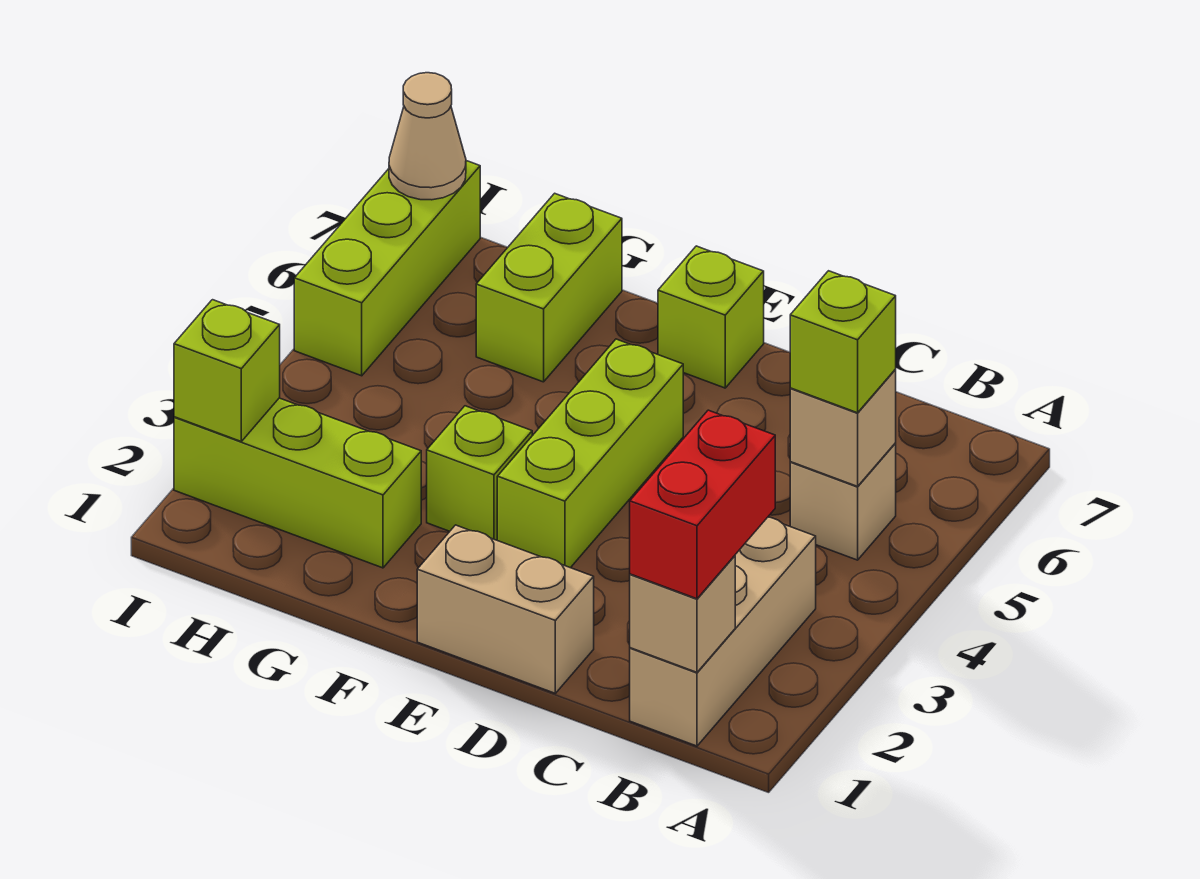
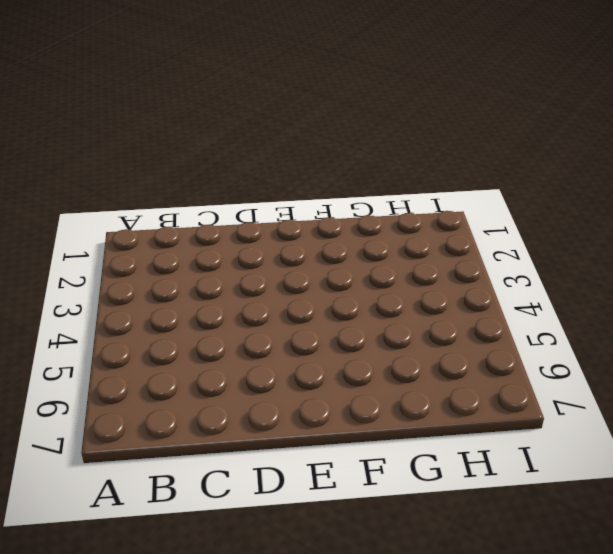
none -> tan brick B1:B3 level 1
none -> tan brick B5 level 1
none -> tan brick D1:E1 level 1

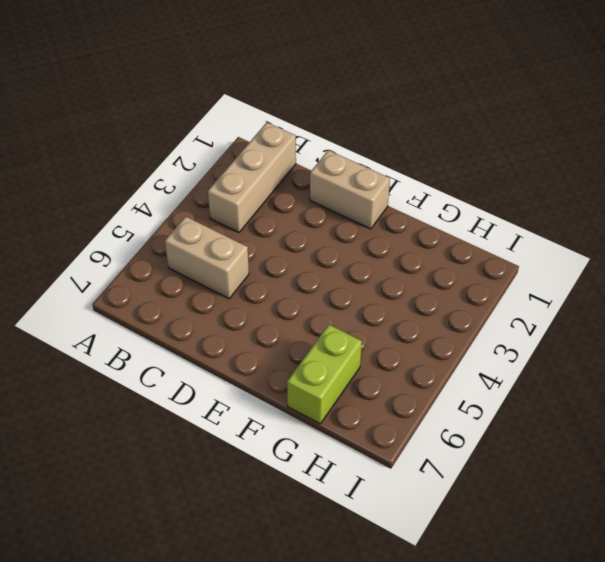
tan brick B5:C5 level 1 -> tan brick B5 level 1
none -> lime brick E3:E5 level 1
none -> lime brick E7 level 1
none -> lime brick F3 level 1

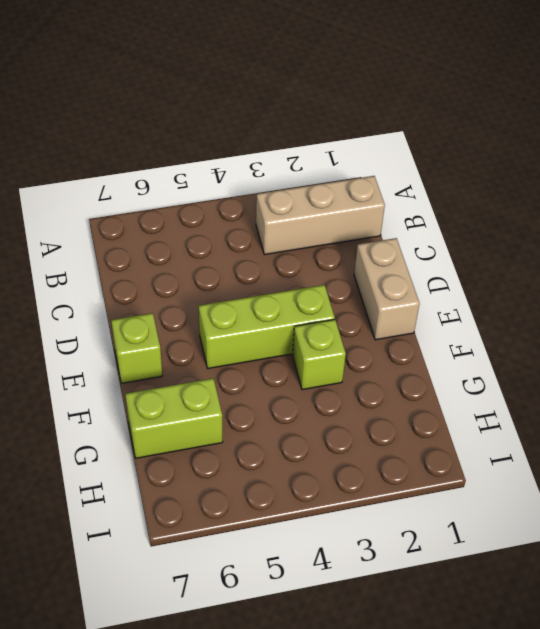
none -> tan brick B5 level 1
none -> lime brick G2:I2 level 1
none -> lime brick I5:I7 level 1

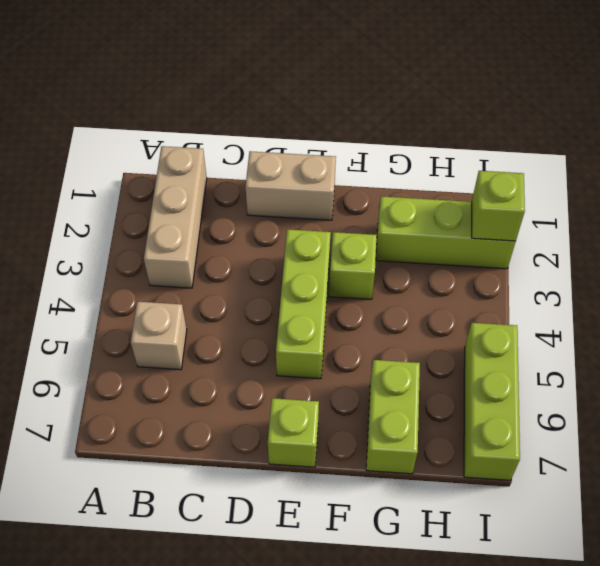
none -> tan brick B1 level 2
none -> tan brick B5 level 2
none -> tan cone I7 level 2

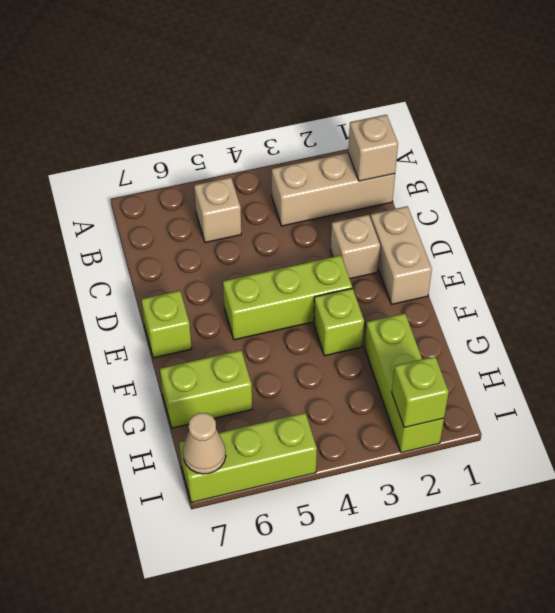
tan brick D2 level 1 -> tan brick B5 level 2
none -> red brick B1:B2 level 3
none -> lime brick B5 level 3

